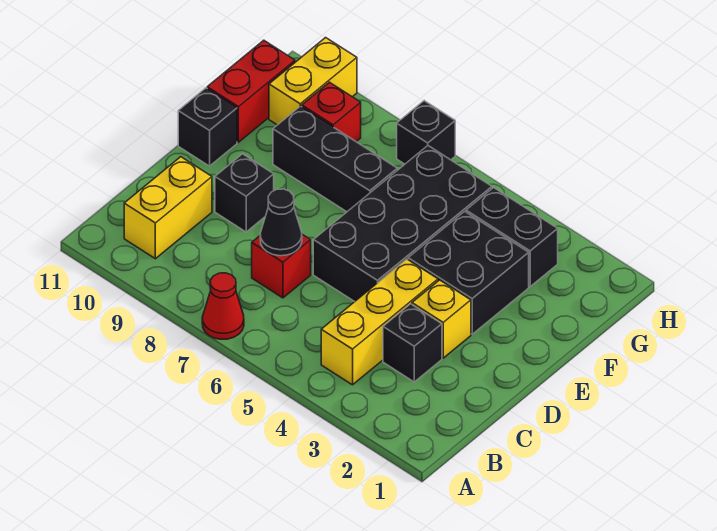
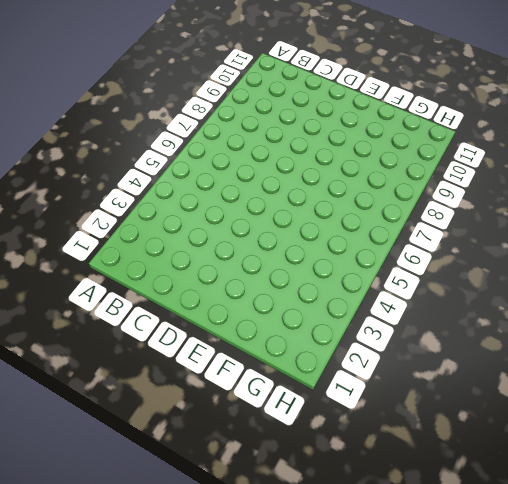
none -> red cone A7 level 1
none -> yellow brick B4:D4 level 1
none -> yellow brick B10:C10 level 1

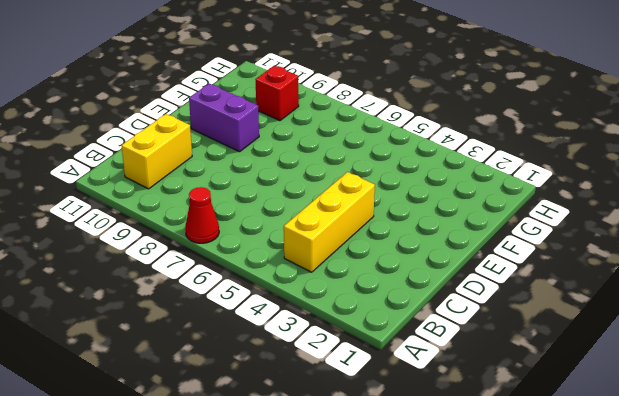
purple brick E9:E10 level 1 -> none
none -> black brick C3 level 1
none -> red brick C7 level 1
none -> yellow brick D3 level 1

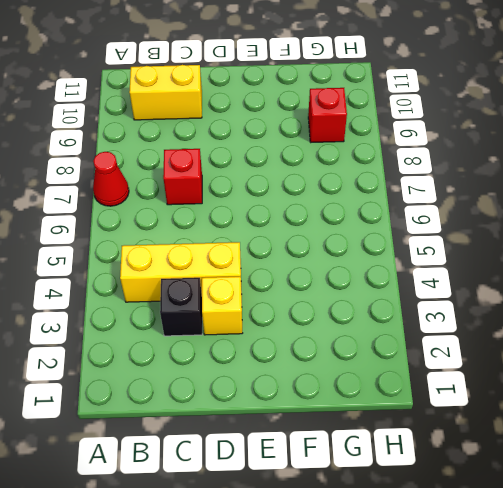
none -> black brick D5:G6 level 1
none -> black brick D9 level 1
none -> black brick E3:F4 level 1

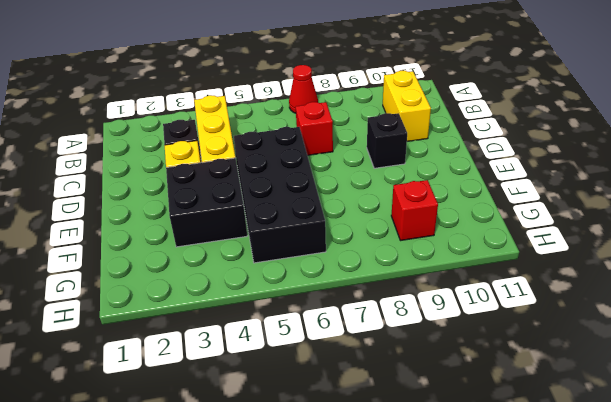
none -> black brick E11 level 1
none -> black brick F7:F9 level 1
none -> red brick F11:G11 level 1

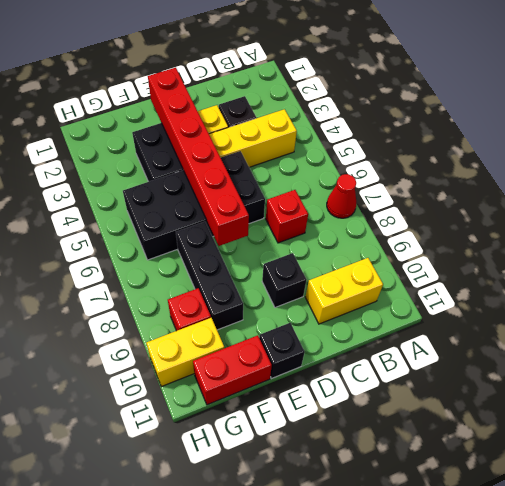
red brick E2:E7 level 2 -> none
none -> black brick G3:G4 level 1
none -> black brick H7 level 1
none -> black cone C7 level 2

